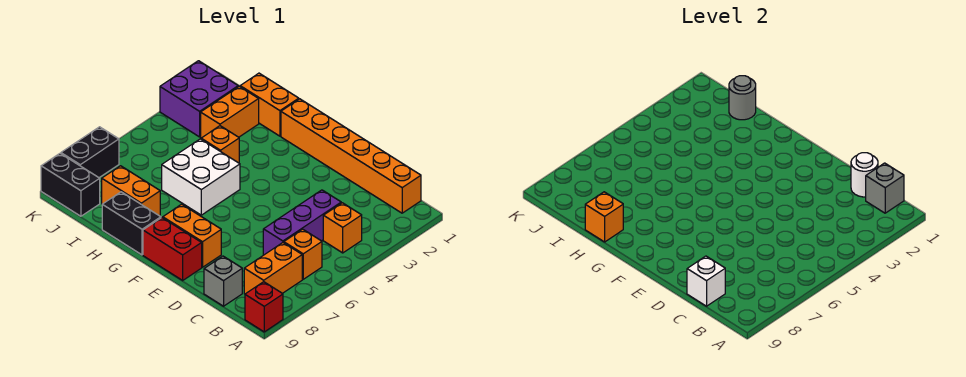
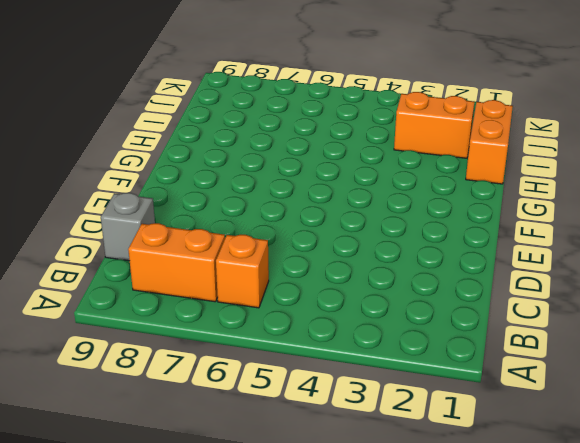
none -> red brick A9 level 1
none -> orange brick B1:G1 level 1
none -> orange brick B4 level 1

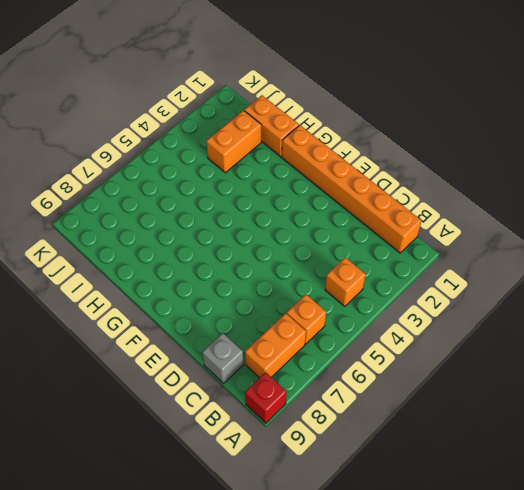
none -> purple brick C4:C6 level 1
none -> orange brick E8:F8 level 1
none -> red brick E9:F9 level 1

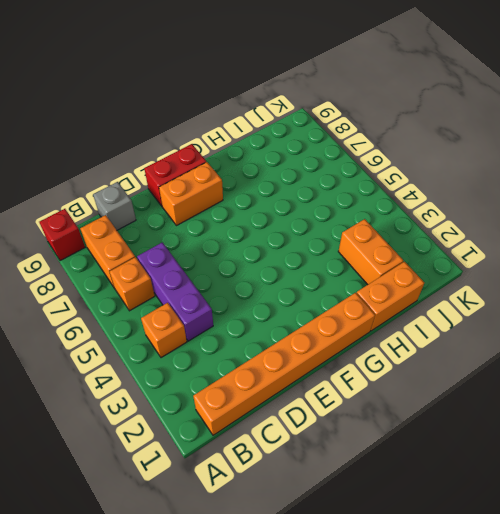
none -> white brick G5:H6 level 1
none -> black brick G9:H9 level 1
none -> orange brick H4 level 1

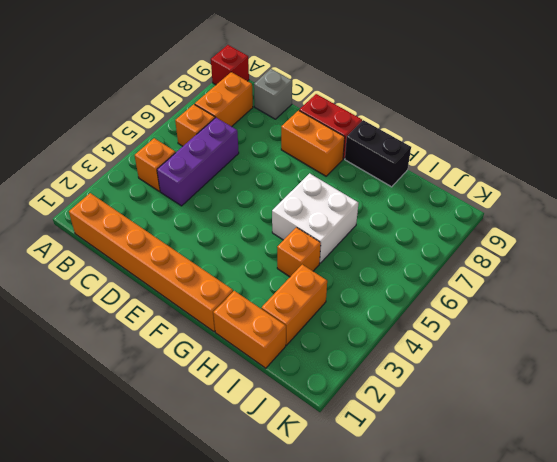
none -> orange brick H8:I8 level 1
none -> purple brick J2:K3 level 1
none -> black brick J9:K9 level 1

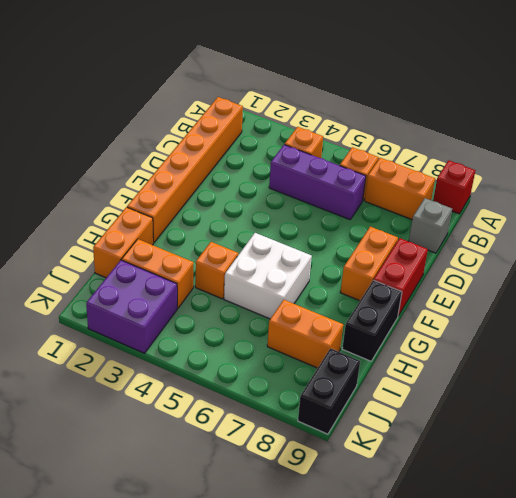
orange brick I7:I8 level 1 -> orange brick H8:I8 level 1
none -> black brick K7:K8 level 1
none -> grey brick B1 level 2
none -> white round brick C1 level 2

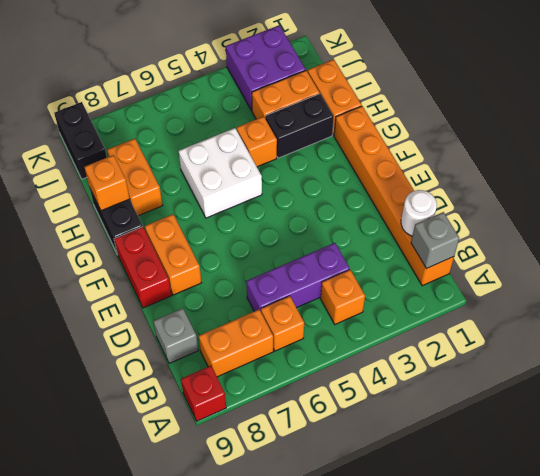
black brick H2:H3 level 1 -> black brick K7:K8 level 1
none -> white brick C9 level 2
none -> grey round brick I1 level 2

